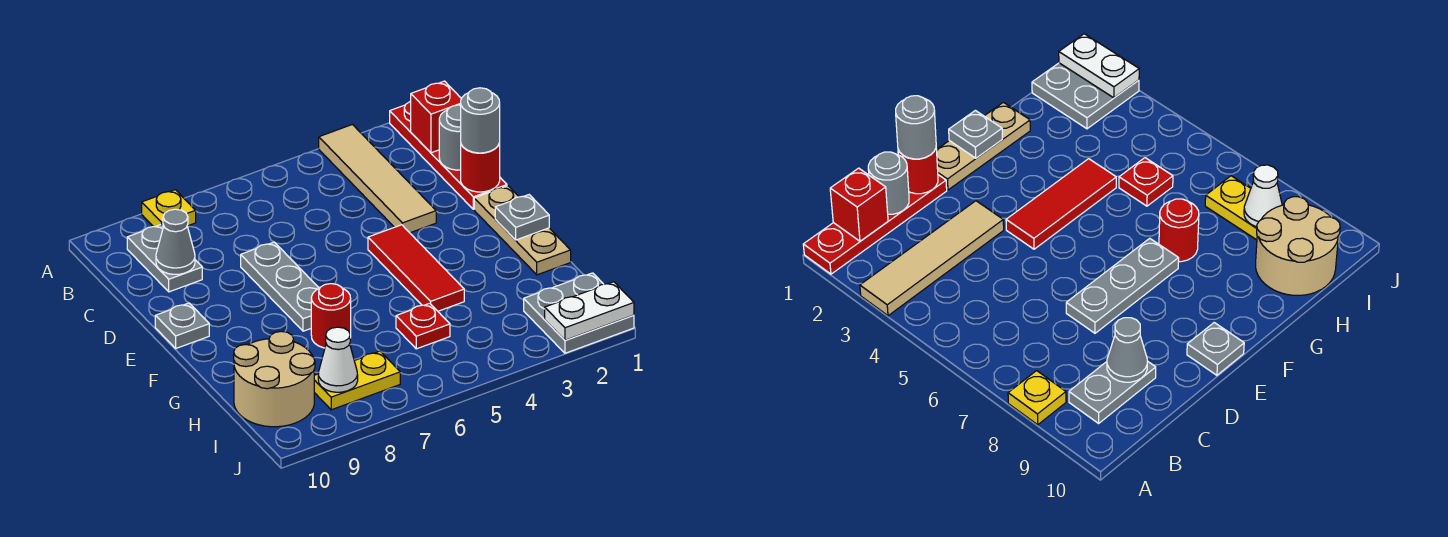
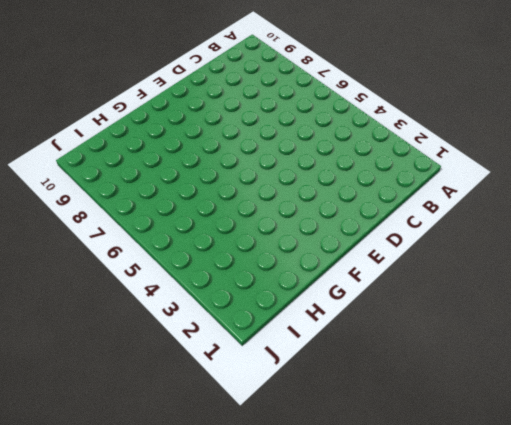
none -> red plate A1:D1 level 1
none -> tan tile A3:D3 level 1
none -> yellow plate A8 level 1

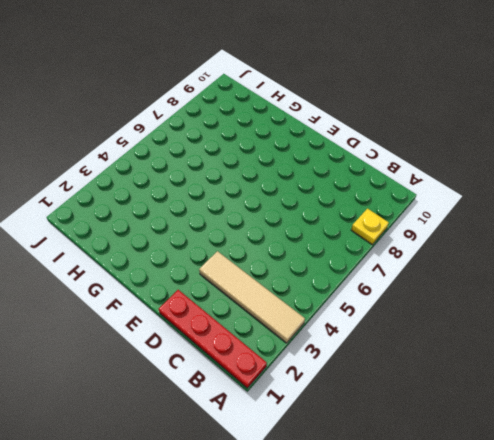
none -> grey plate B9:C9 level 1
none -> grey plate D7:F7 level 1
none -> tan plate E1:G1 level 1

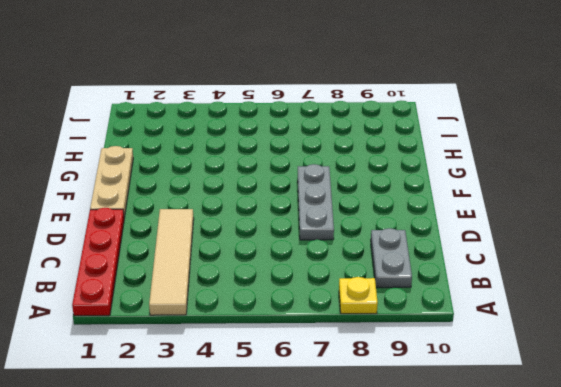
none -> red tile E4:G4 level 1
none -> grey plate E10 level 1
none -> red round brick G7 level 1

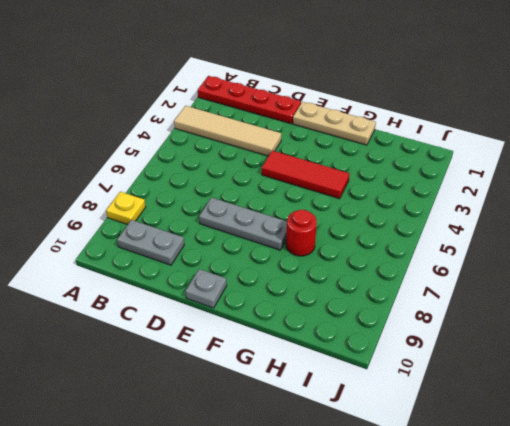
none -> red plate H5 level 1
none -> tan round brick H9:I10 level 1
none -> grey plate I1:J2 level 1

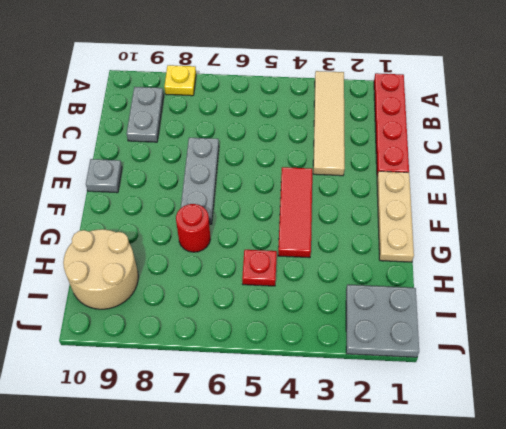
none -> yellow plate I7:I8 level 1
none -> red brick B1 level 2
none -> grey round brick C1 level 2

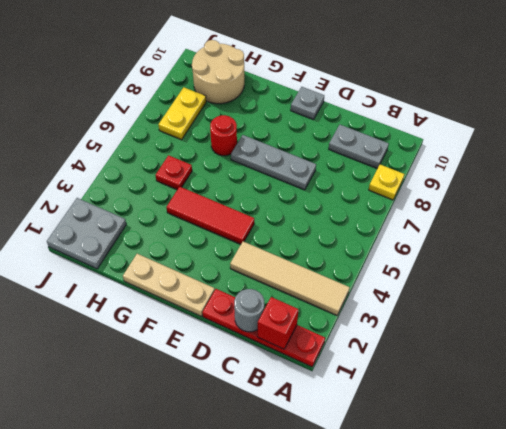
none -> grey cone C9 level 2
none -> red round brick D1 level 2
none -> grey plate F1 level 2

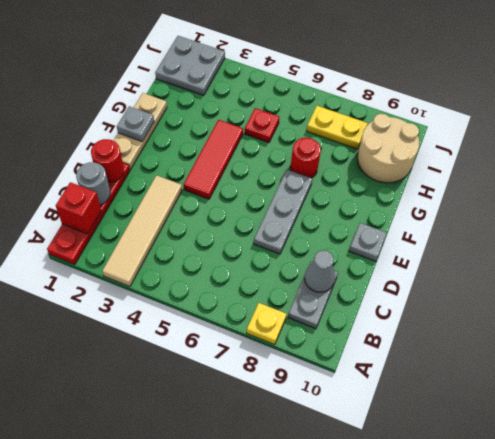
none -> white cone I8 level 2
none -> white plate J1:J2 level 2
none -> grey round brick D1 level 3

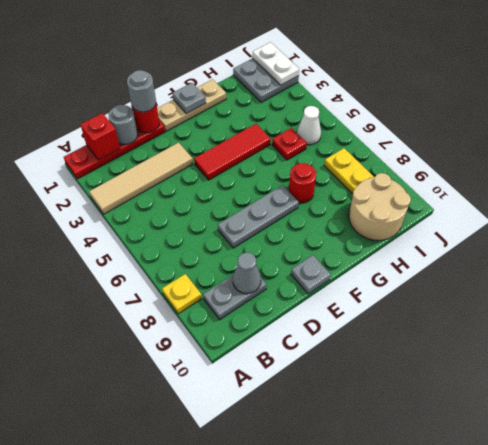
white cone I5 level 1 -> white cone I8 level 2

